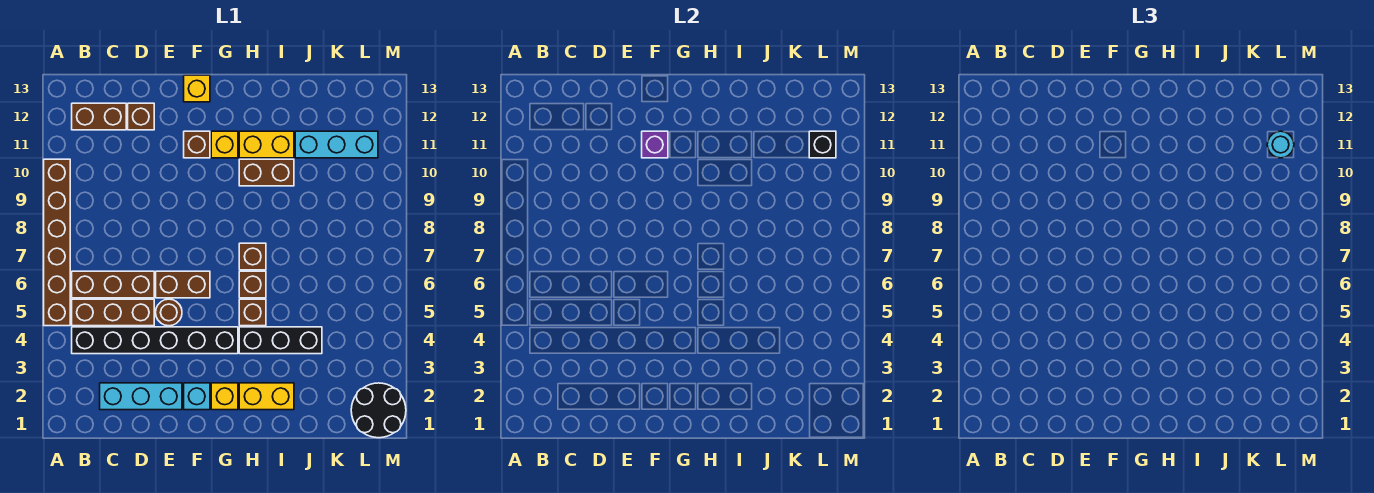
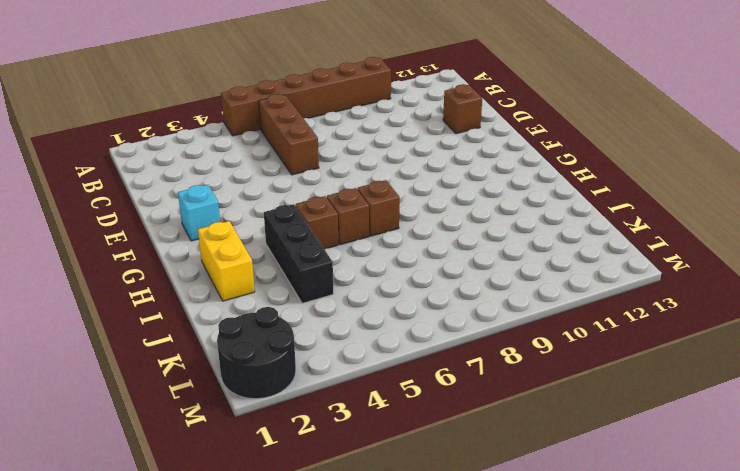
none -> black brick B4:G4 level 1
none -> brown brick B5:D5 level 1
none -> brown brick B12:C12 level 1

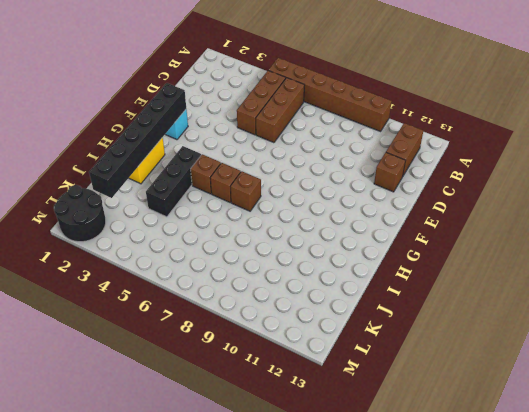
black brick F2:K2 level 2 -> black brick B4:G4 level 1
none -> cyan brick C2:E2 level 1
none -> brown round brick E5 level 1
none -> brown brick E6:F6 level 1

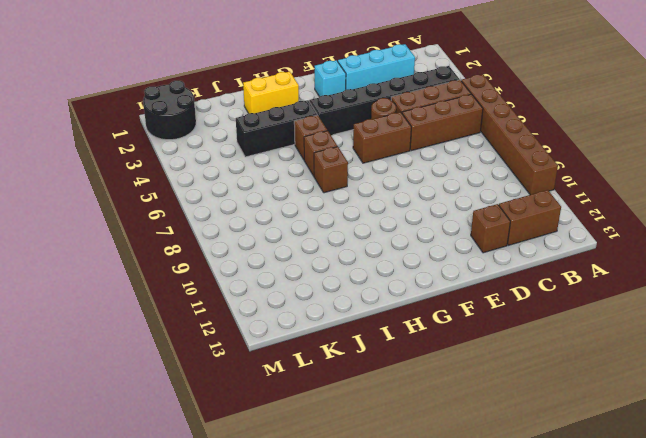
none -> brown brick F11 level 1
none -> yellow brick F13 level 1
none -> yellow brick G2 level 1

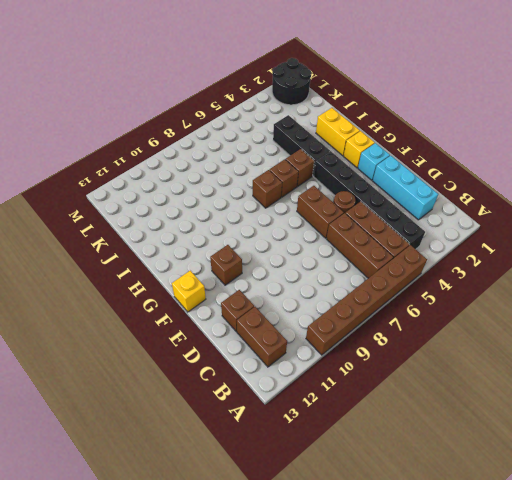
none -> yellow brick G11 level 1
none -> brown brick H10:I10 level 1
none -> yellow brick H11:I11 level 1

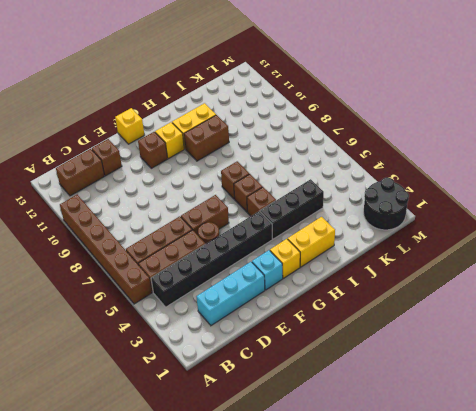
none -> cyan brick J11:L11 level 1
none -> purple brick F11 level 2
none -> black brick L11 level 2

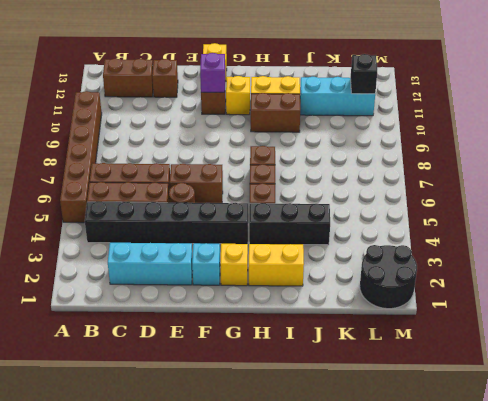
none -> cyan round brick L11 level 3

